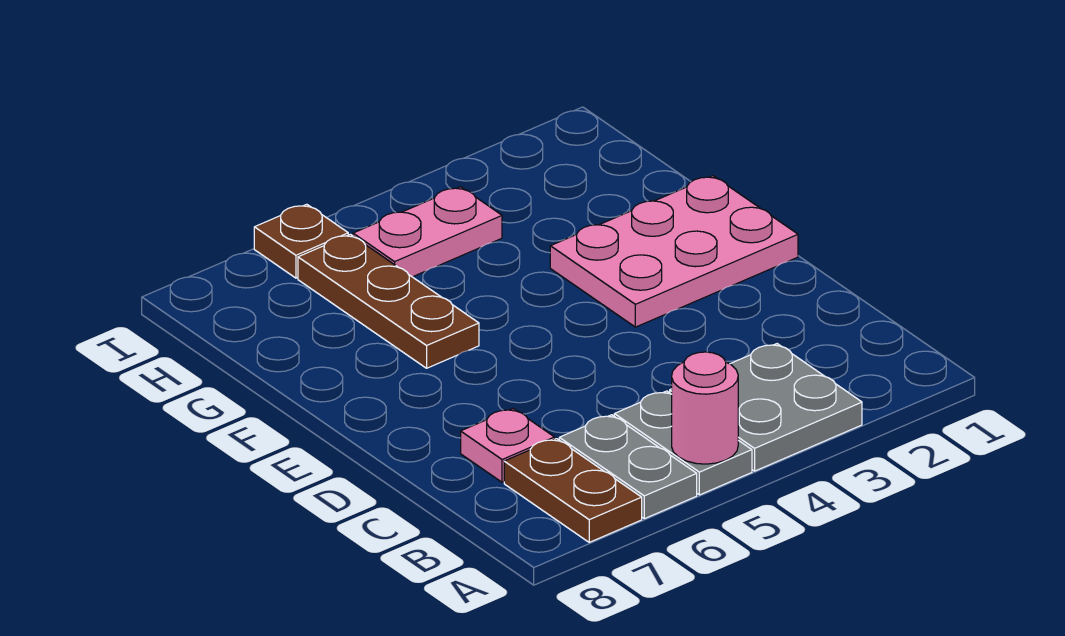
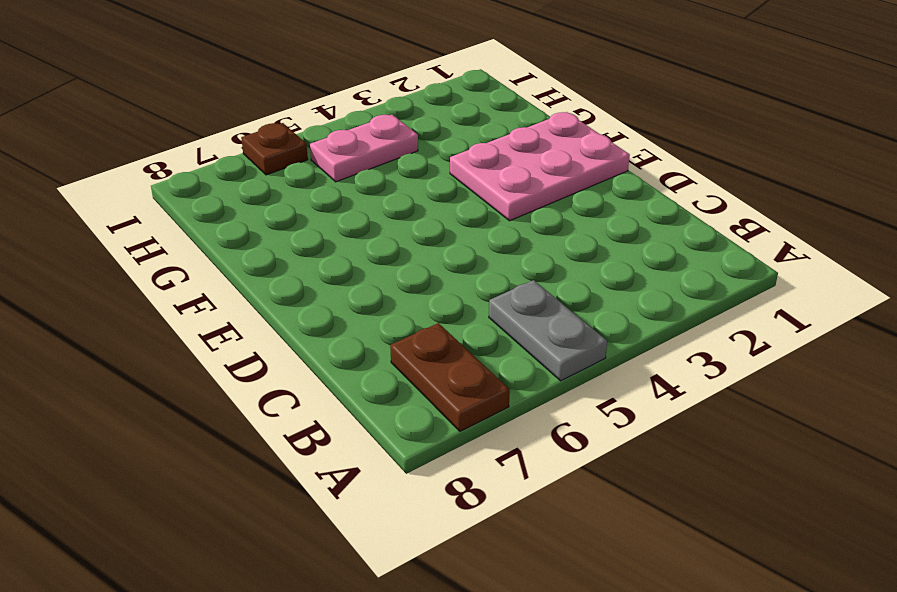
none -> grey plate A3:B4 level 1
none -> grey plate A6:B6 level 1

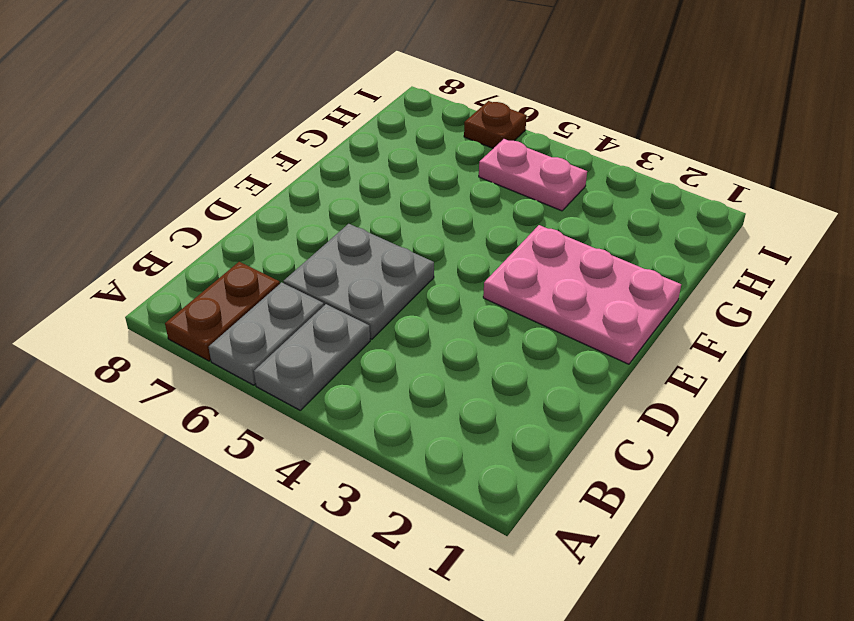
grey plate C5:D6 level 1 -> grey plate A3:B4 level 1
none -> pink plate C7 level 1
none -> brown plate F6:H6 level 1

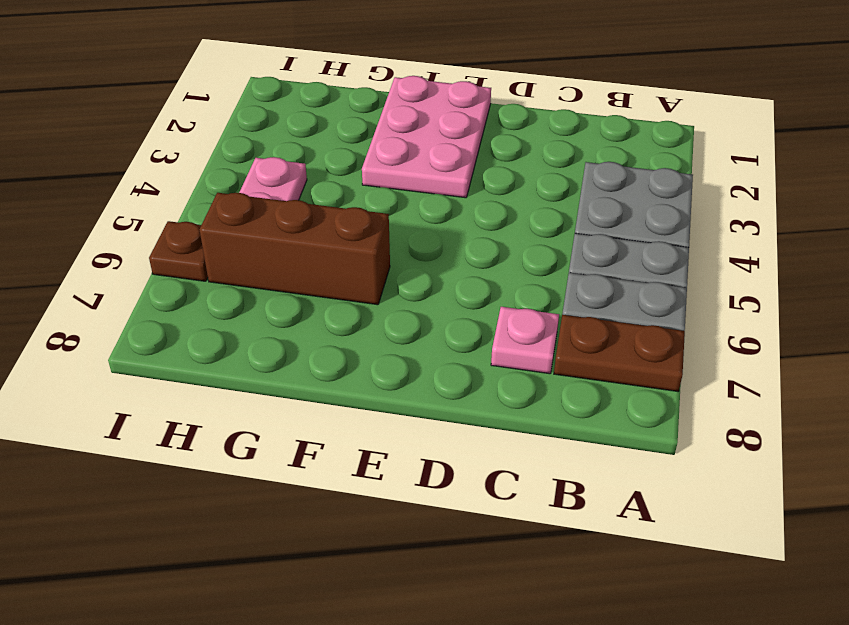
brown brick F6:H6 level 1 -> brown plate F6:H6 level 1
none -> pink round brick A5 level 2

